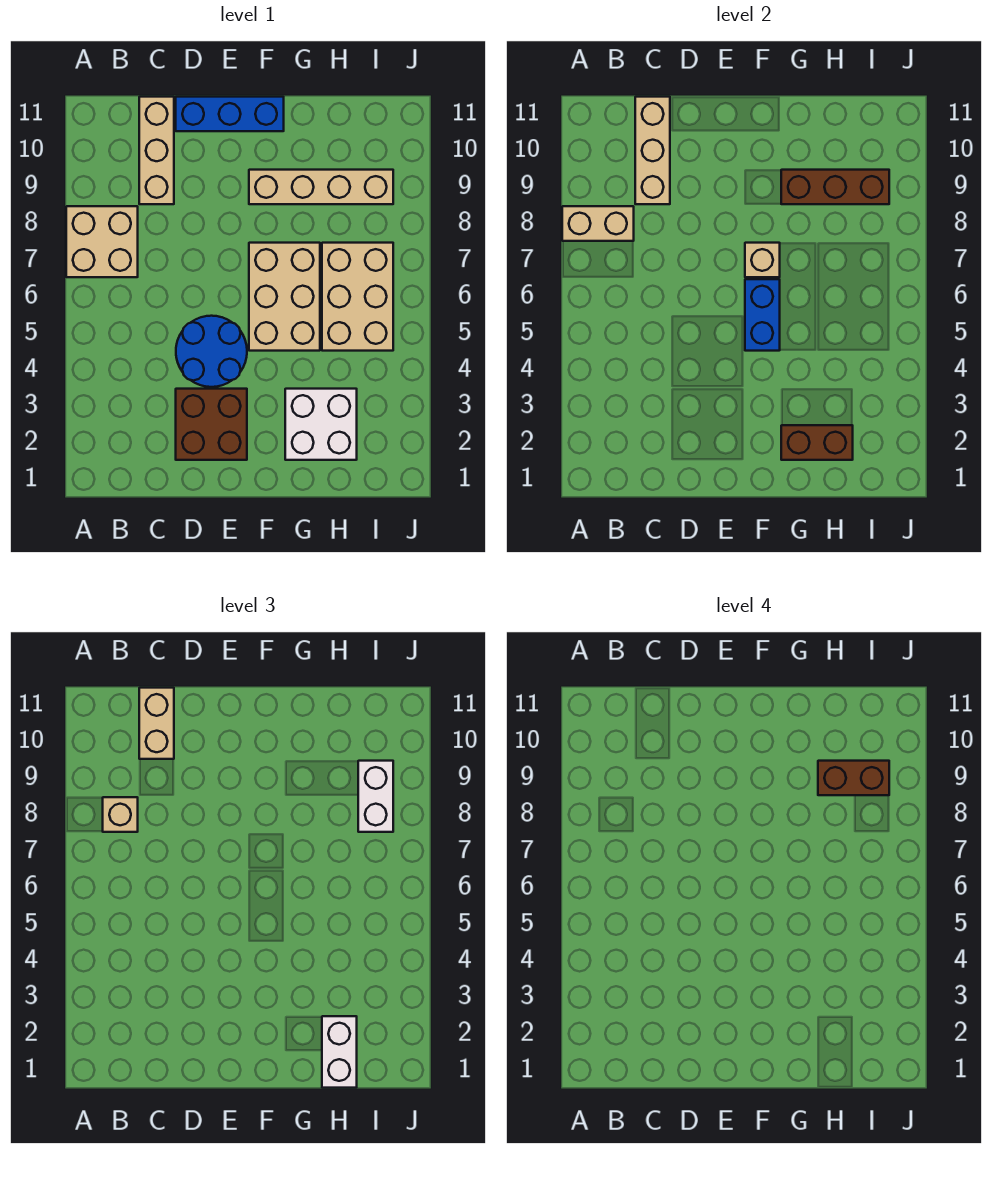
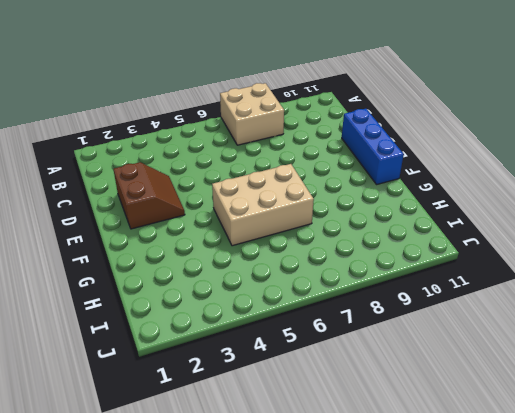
brown slope D2:E3 level 1 top 2 -> brown brick D2:E3 level 1
none -> tan brick C9:C11 level 1
none -> blue round brick D4:E5 level 1
none -> tan brick F9:I9 level 1

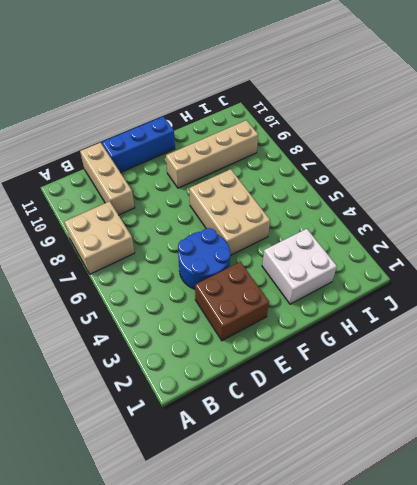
none -> tan brick H5:I7 level 1
none -> tan brick A8:B8 level 2
none -> tan brick C9:C11 level 2

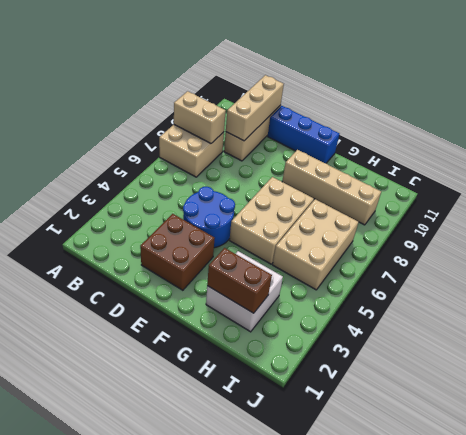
none -> blue brick F5:F6 level 2
none -> tan brick F7 level 2
none -> brown brick G9:I9 level 2

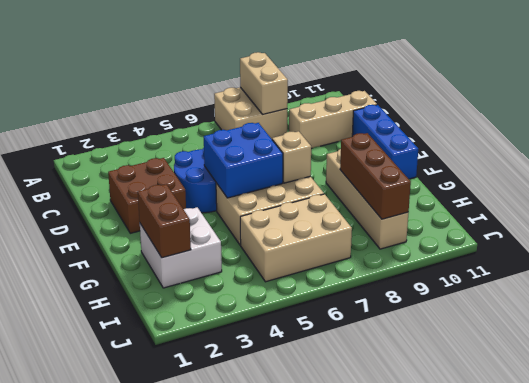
blue brick E5:F6 level 2 -> blue brick F5:F6 level 2
none -> tan brick C9:C11 level 2
none -> tan brick B8 level 3
none -> tan brick C10:C11 level 3

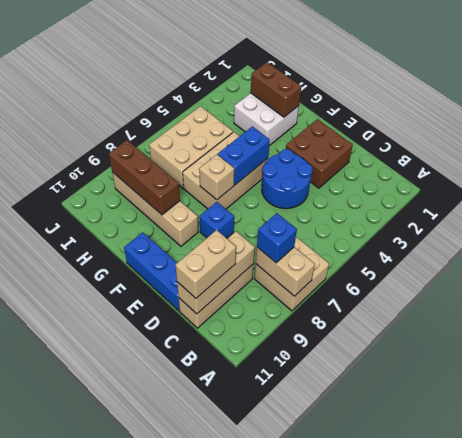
blue brick B8 level 3 -> tan brick B8 level 3
blue brick E8 level 1 -> none
none -> white brick H1:H2 level 3
none -> white brick I8:I9 level 3
none -> brown brick H9:I9 level 4

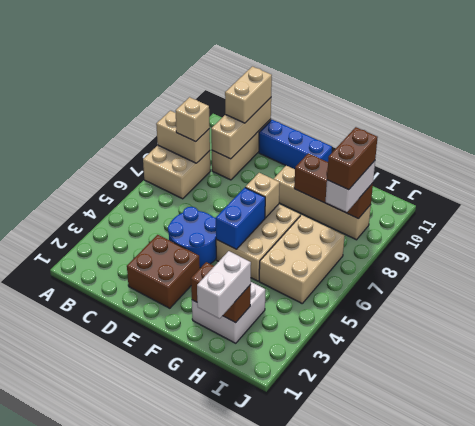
brown brick I8:I9 level 4 -> brown brick H9:I9 level 4

